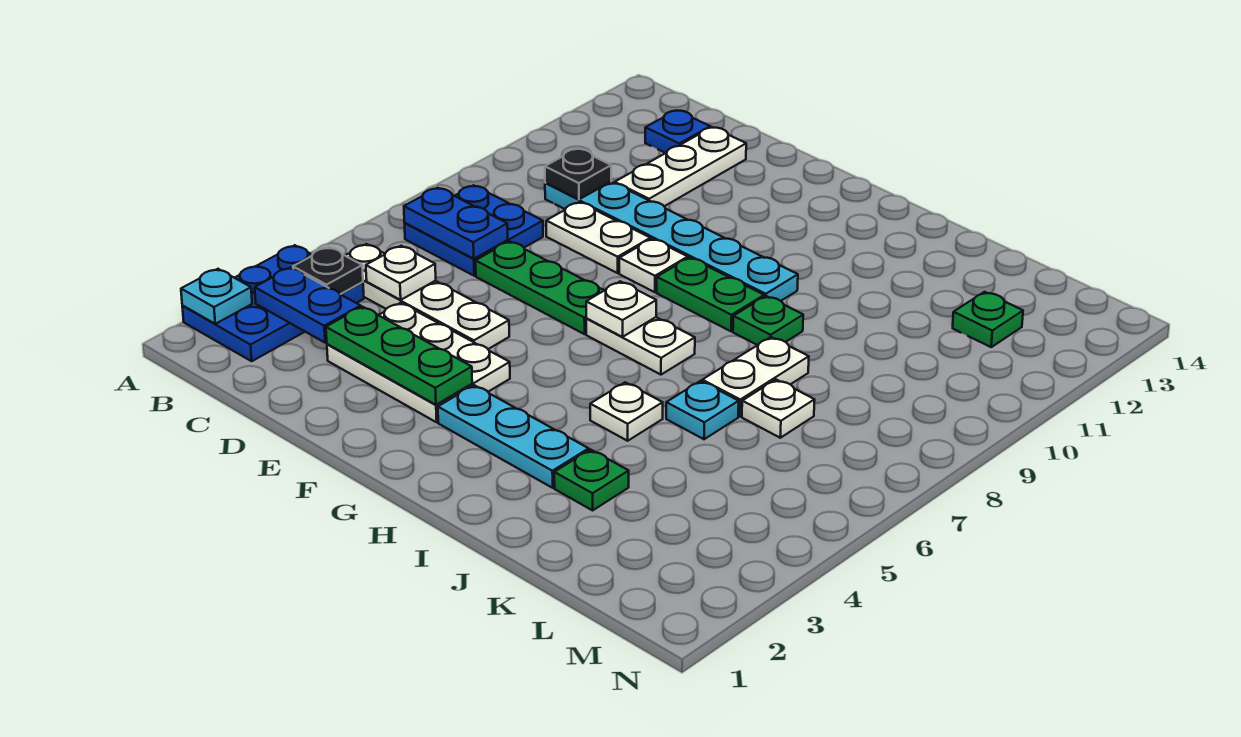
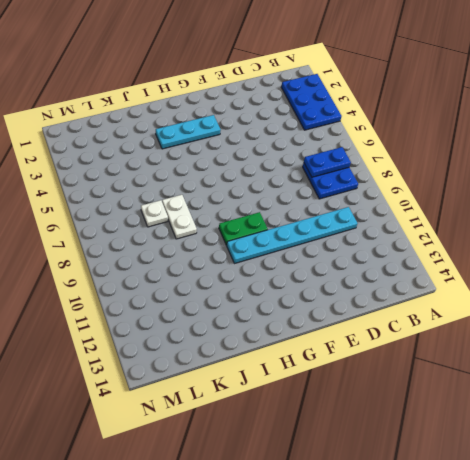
none -> white plate B5:E5 level 1
none -> blue plate C13 level 1
none -> white plate D3:F4 level 1

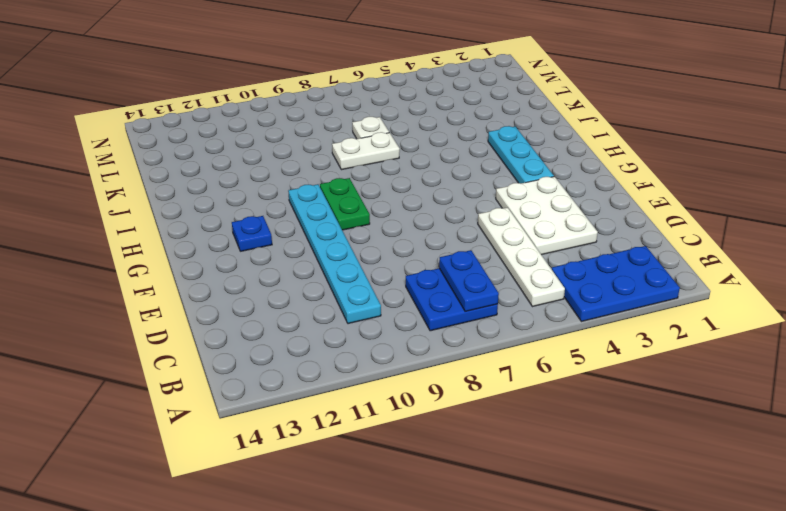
blue plate G12 level 1 -> blue plate C13 level 1
none -> green plate D7:F7 level 1
none -> white plate D9:E9 level 1
none -> white plate D11:D13 level 1

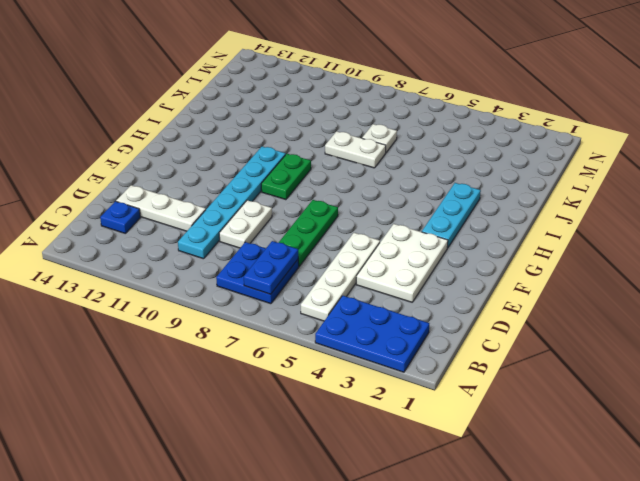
none -> white plate F9 level 1
none -> white plate G7:H7 level 1
none -> white plate I5 level 1

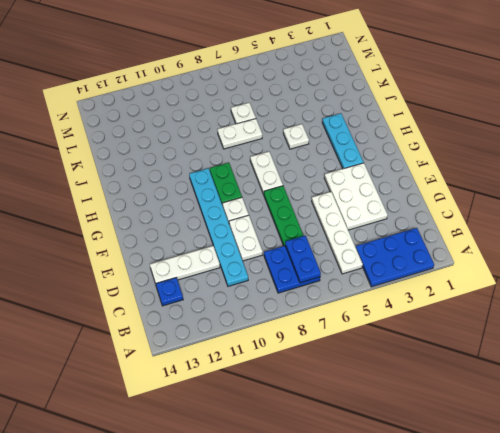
none -> green plate I9 level 1
none -> green plate J3 level 1
none -> cyan plate J6 level 1

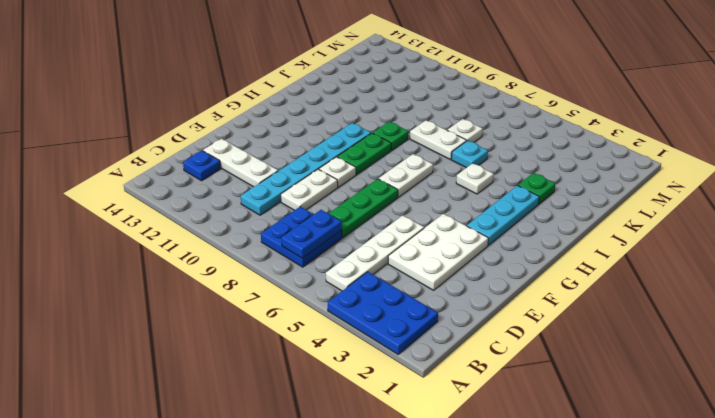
none -> green plate L12 level 1
none -> cyan plate A2 level 2
none -> blue plate B3:C3 level 2

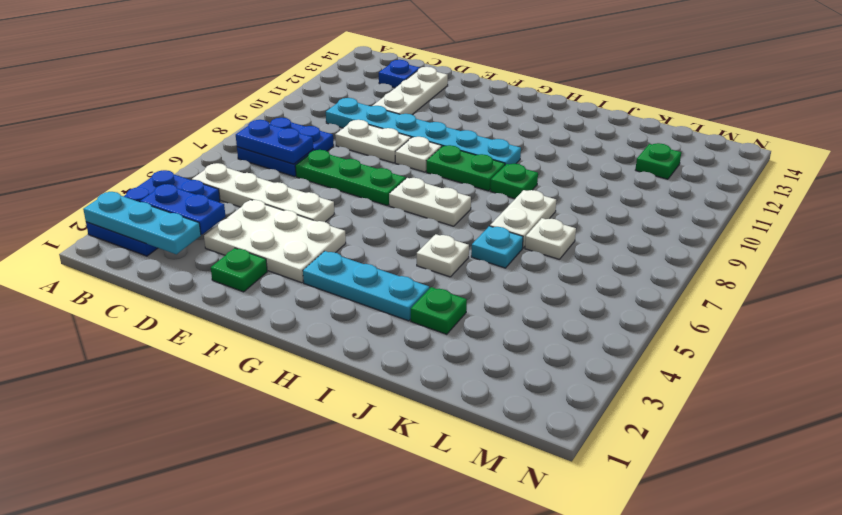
cyan plate A2:C2 level 2 -> cyan plate A2 level 2
green plate E2 level 1 -> none
none -> black plate B4 level 2
none -> white plate C5 level 2
none -> black plate C10 level 2

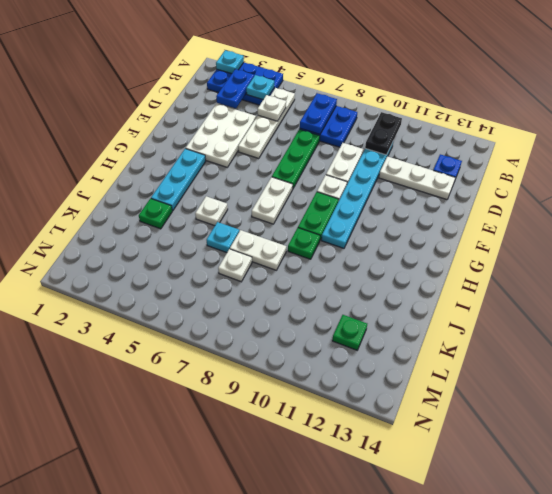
cyan plate B4 level 2 -> black plate B4 level 2
black plate B10:C10 level 2 -> black plate C10 level 2
none -> green plate D3:F3 level 2
none -> white plate G7 level 2

